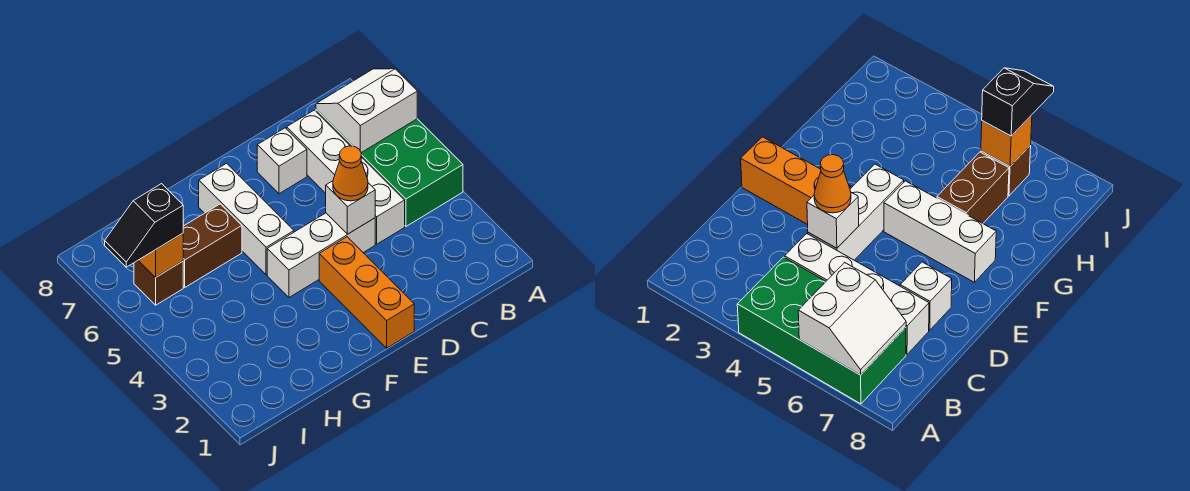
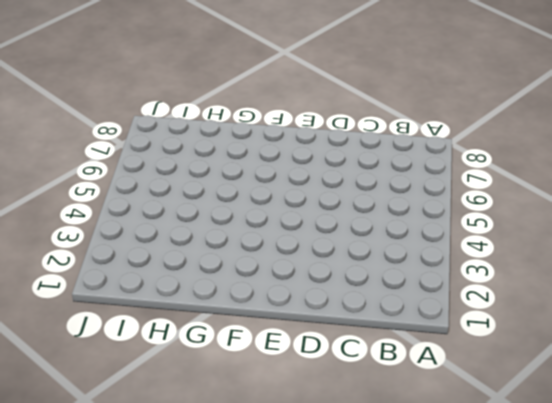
none -> green brick A4:B7 level 1
none -> white brick C4:C7 level 1
none -> white brick D4:F4 level 1

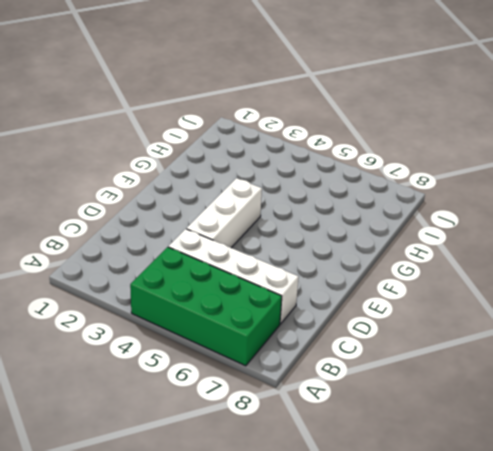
none -> white brick D7 level 1
none -> orange brick E1:E3 level 1
none -> white brick F5:F7 level 1

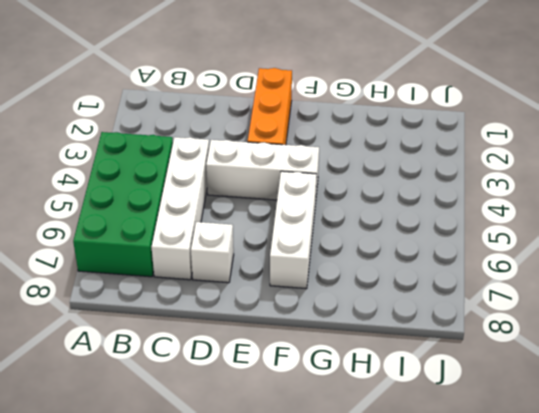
none -> brown brick G6:H6 level 1
none -> brown brick I6 level 1
none -> white slope A6:B7 level 2 top 6

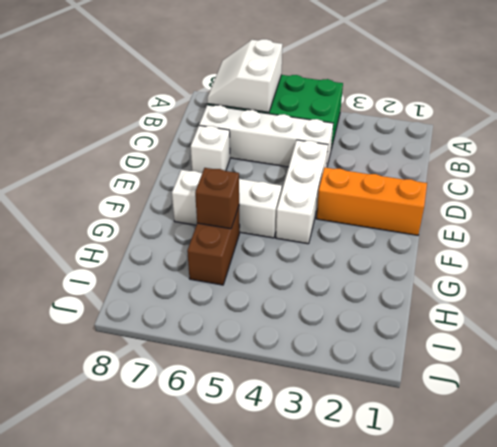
brown brick G6 level 2 -> brown brick I6 level 1
none -> white brick D4 level 2
none -> orange brick I6 level 2
none -> orange cone D4 level 3

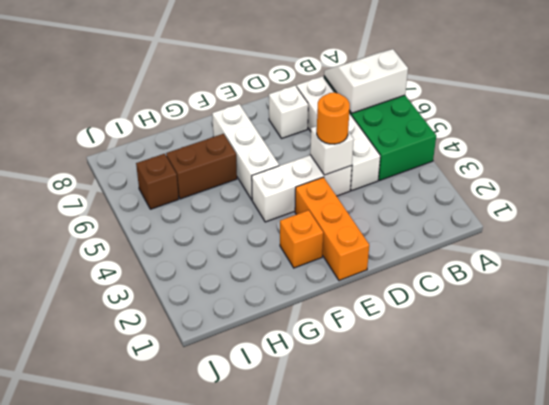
orange round brick D4 level 3 -> orange cone D4 level 3
orange brick F2 level 1 -> orange brick I6 level 2
none -> black slope I6:J6 level 3 top I

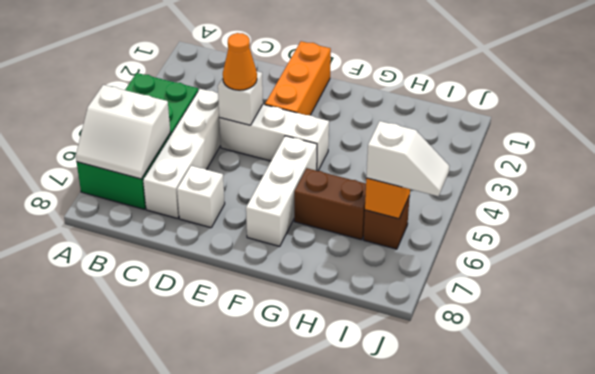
white slope I6:J6 level 3 top I -> black slope I6:J6 level 3 top I

